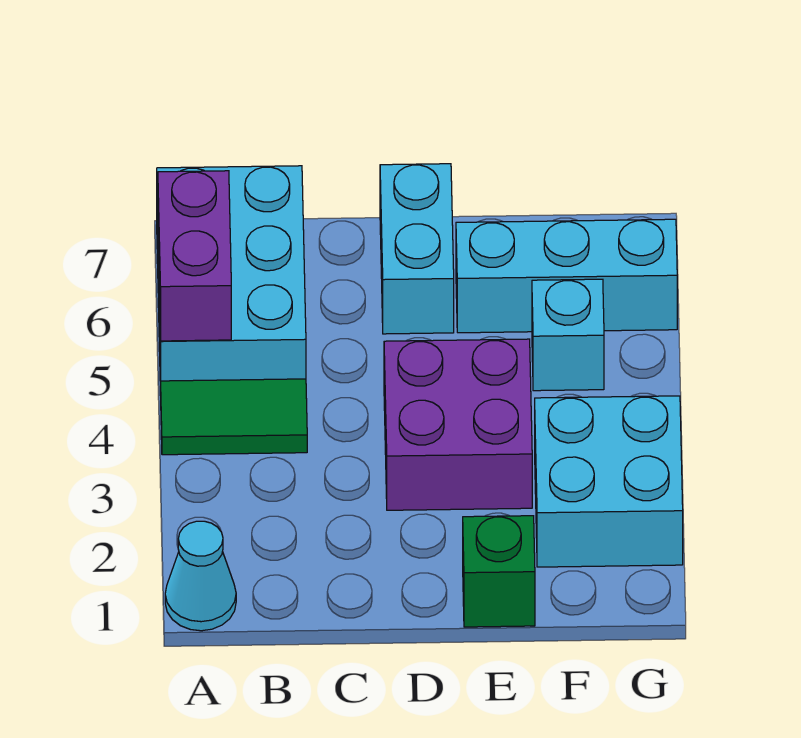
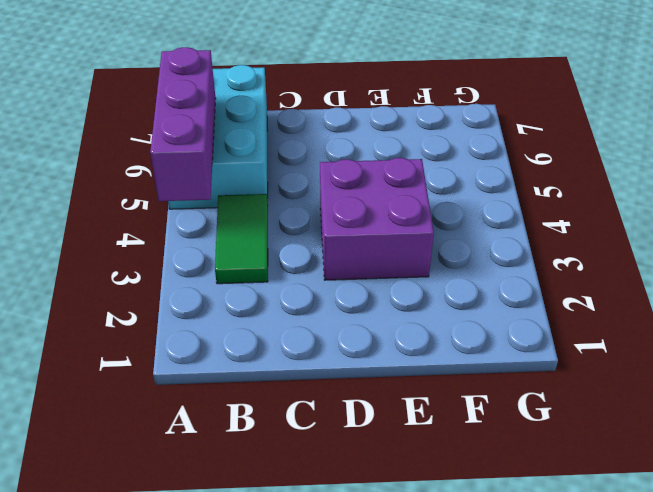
purple brick A4:A6 level 2 -> purple brick A5:A6 level 2
green tile B3:B4 level 1 -> green tile A4:B4 level 1
none -> cyan cone A1 level 1
none -> cyan brick D6:D7 level 1

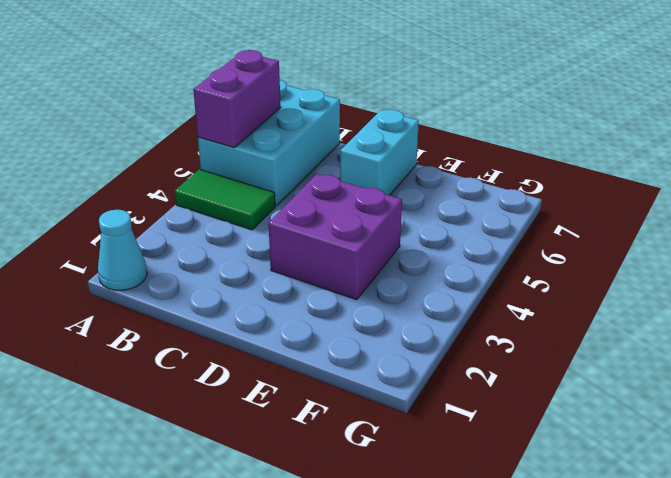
none -> green brick E1 level 1
none -> cyan brick E6:G6 level 1

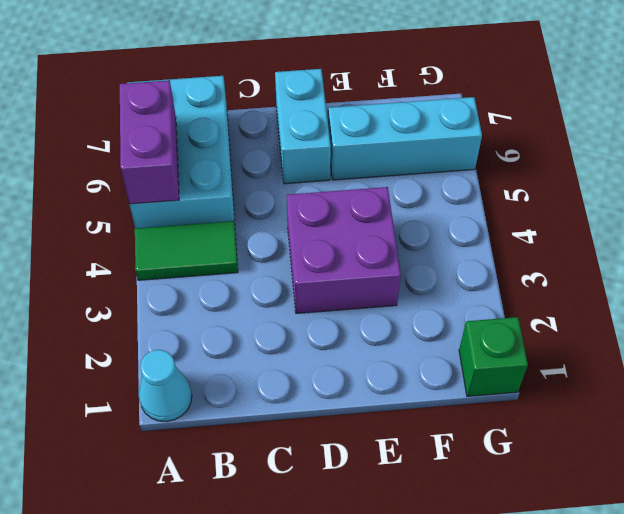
green brick G1 level 1 -> green brick E1 level 1
none -> cyan brick F2:G3 level 1
none -> cyan brick F5 level 1

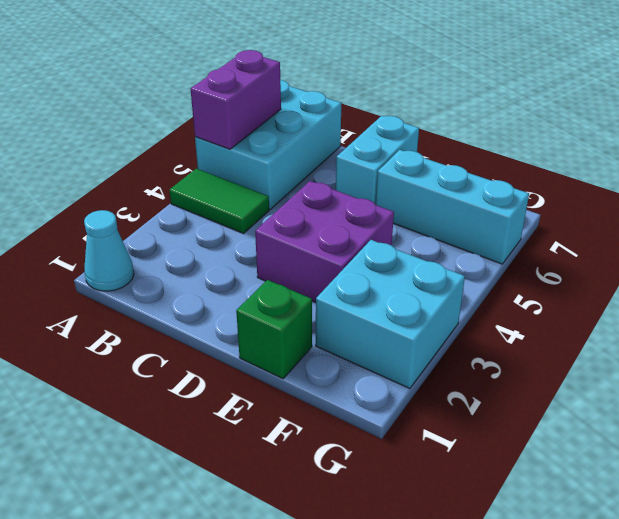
none -> cyan brick F5 level 1

